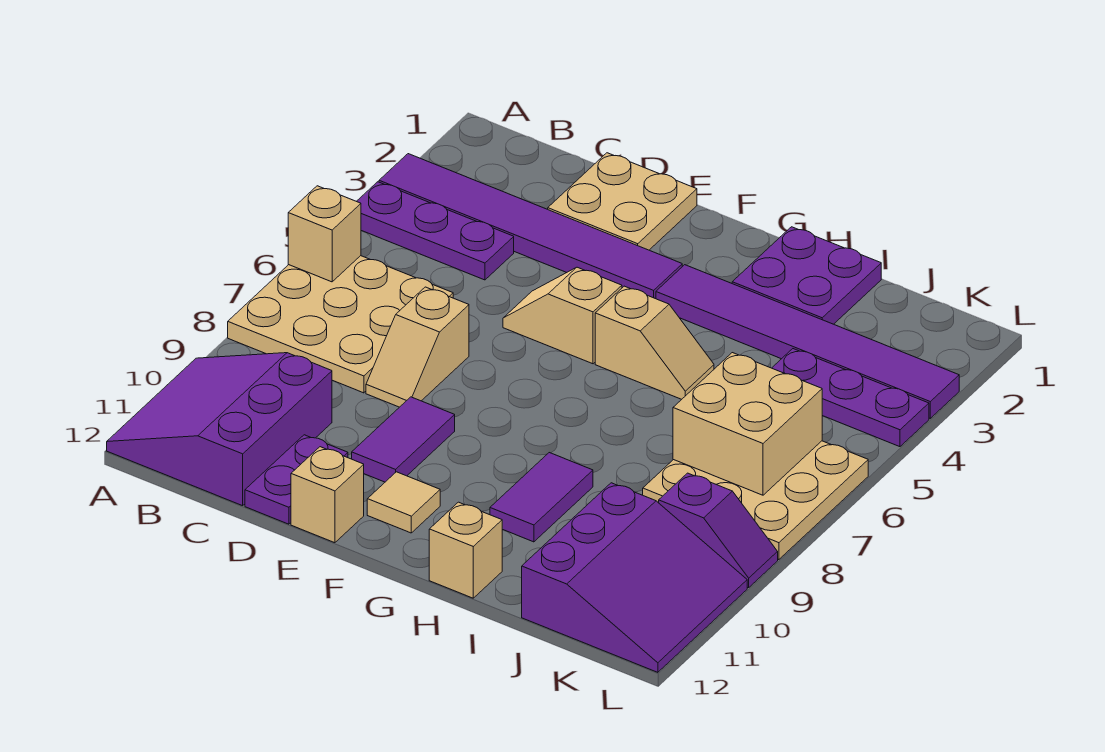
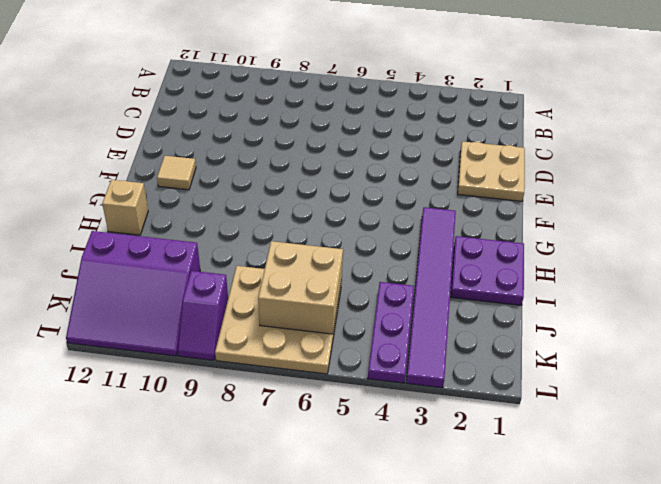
none -> purple tile A3:F3 level 1
none -> purple plate A4:C4 level 1
none -> tan plate A6:C8 level 1

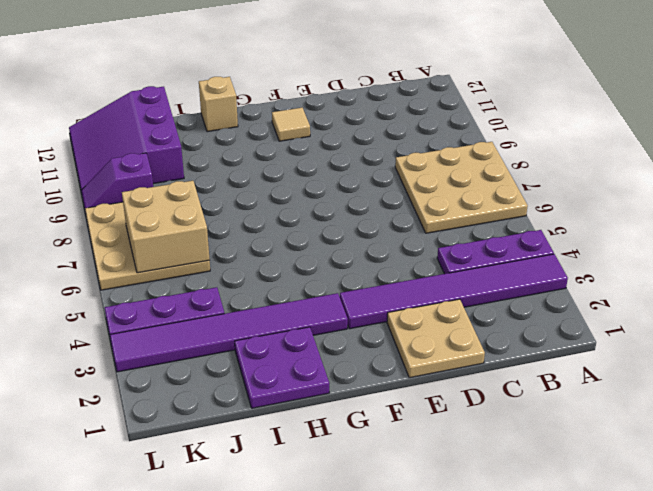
none -> purple slope A10:C12 level 1 top C
none -> tan slope D7:D8 level 1 top 7
none -> purple plate D11:D12 level 1

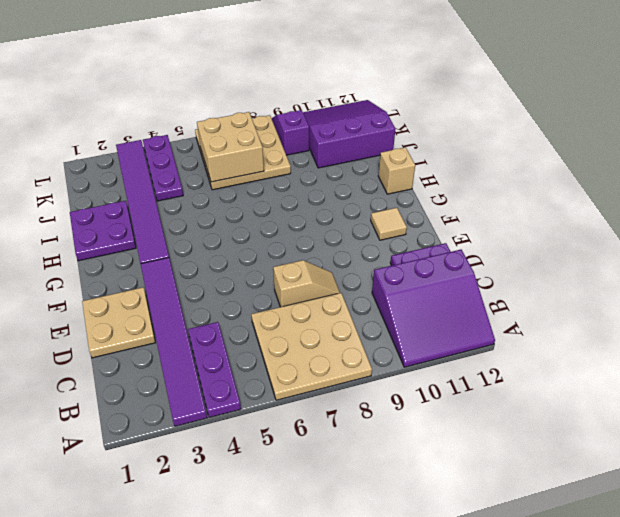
none -> tan slope E5:F5 level 1 top F
none -> purple tile E9:E10 level 1
none -> tan brick E12 level 1

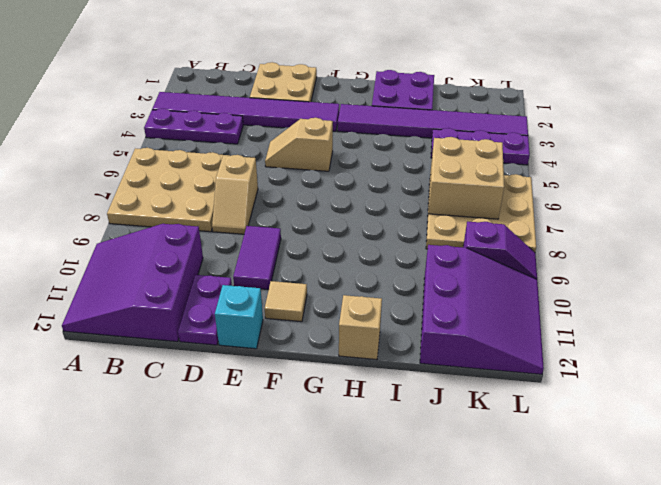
cyan brick E12 level 1 -> tan brick E12 level 1
none -> tan slope G5:H5 level 1 top G
none -> purple tile H9:H10 level 1
none -> tan brick A6 level 2

